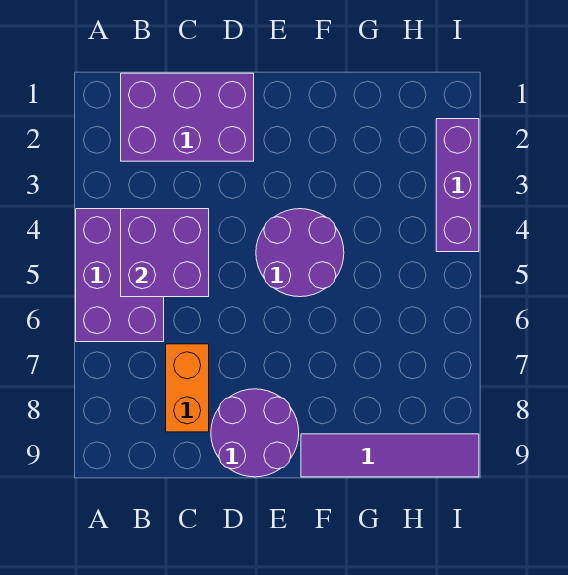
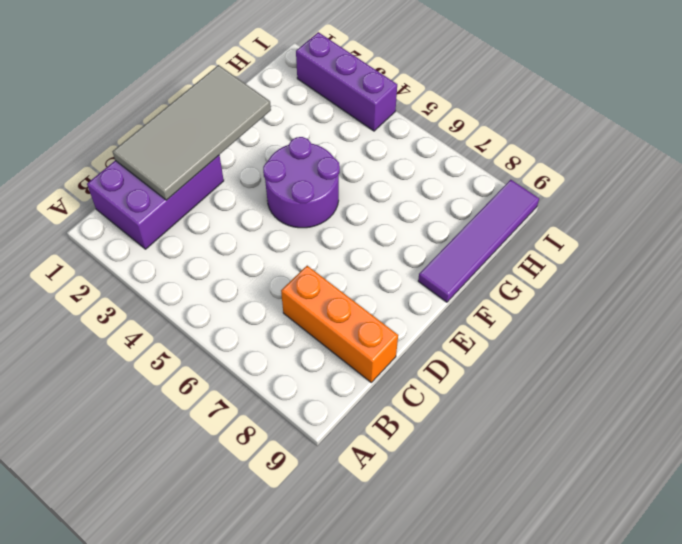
grey tile C1:F2 level 2 -> none
orange brick C7:C9 level 1 -> orange brick C7:C8 level 1
none -> purple brick A4:B6 level 1
none -> purple round brick D8:E9 level 1

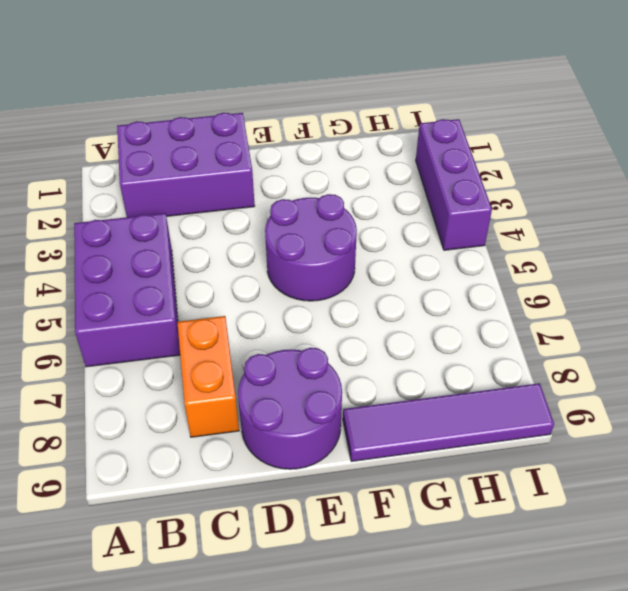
none -> purple brick B4:C5 level 2

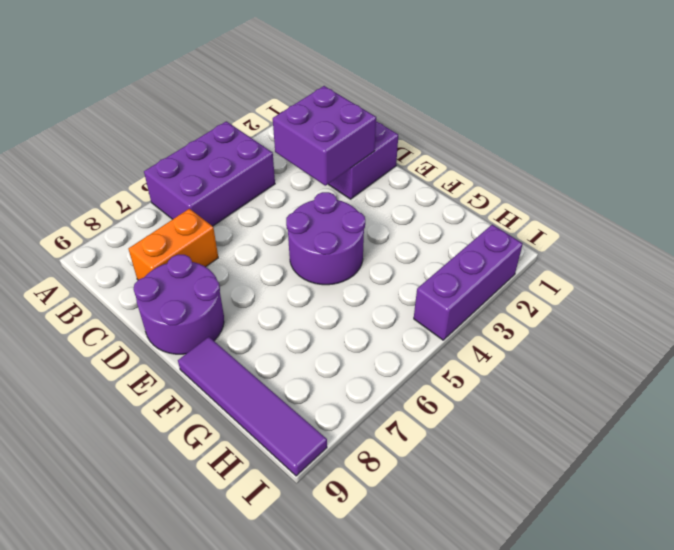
purple brick C2:D3 level 2 -> purple brick B4:C5 level 2

